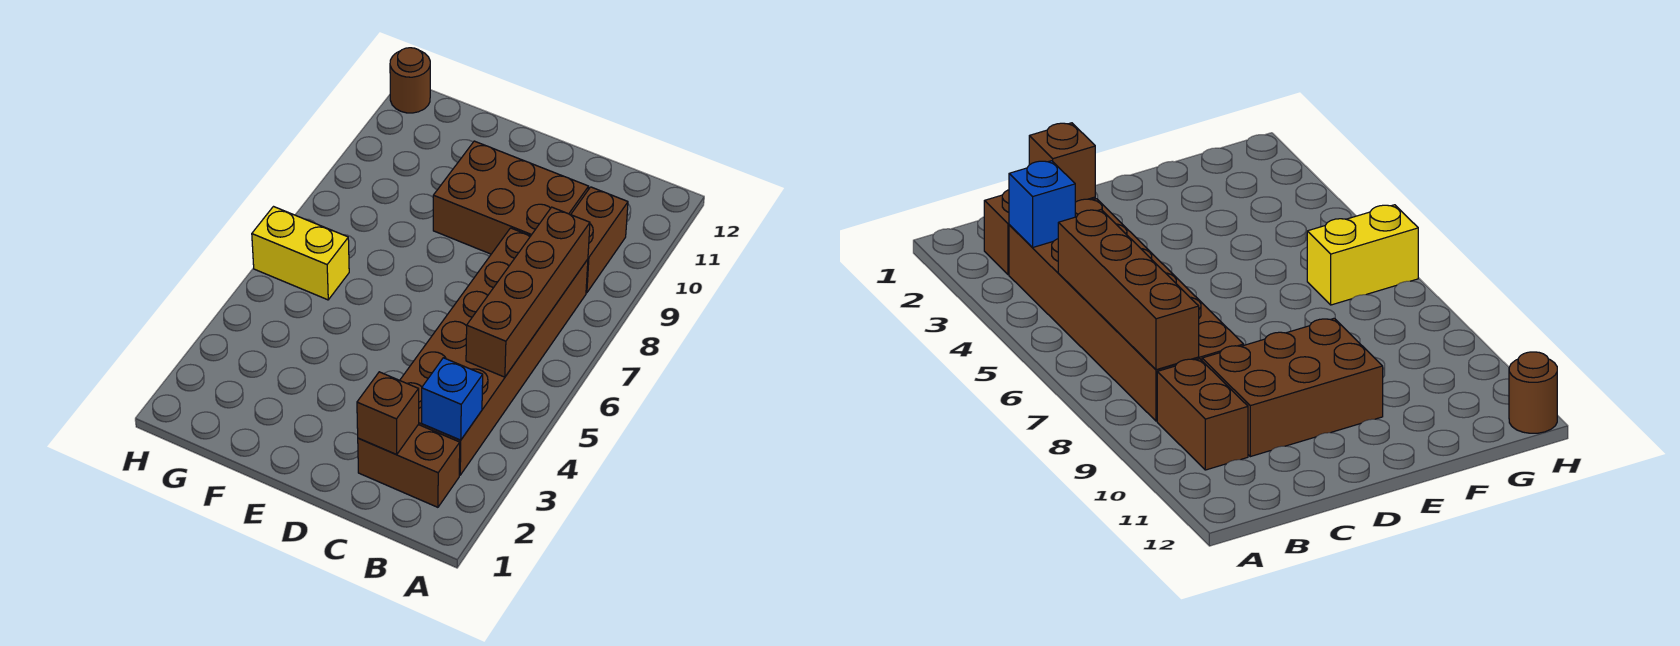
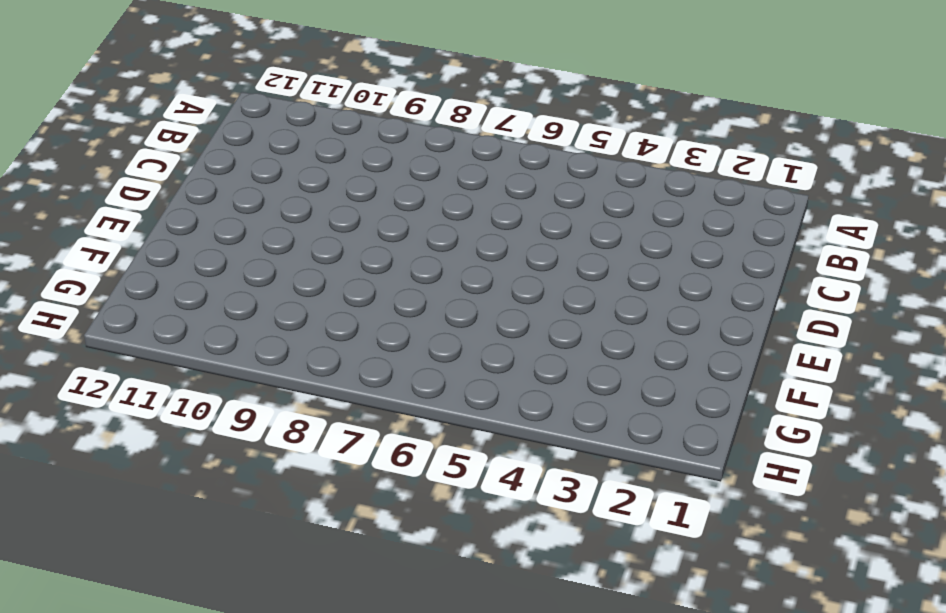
none -> brown brick B2:C2 level 1
none -> brown brick B3:C8 level 1

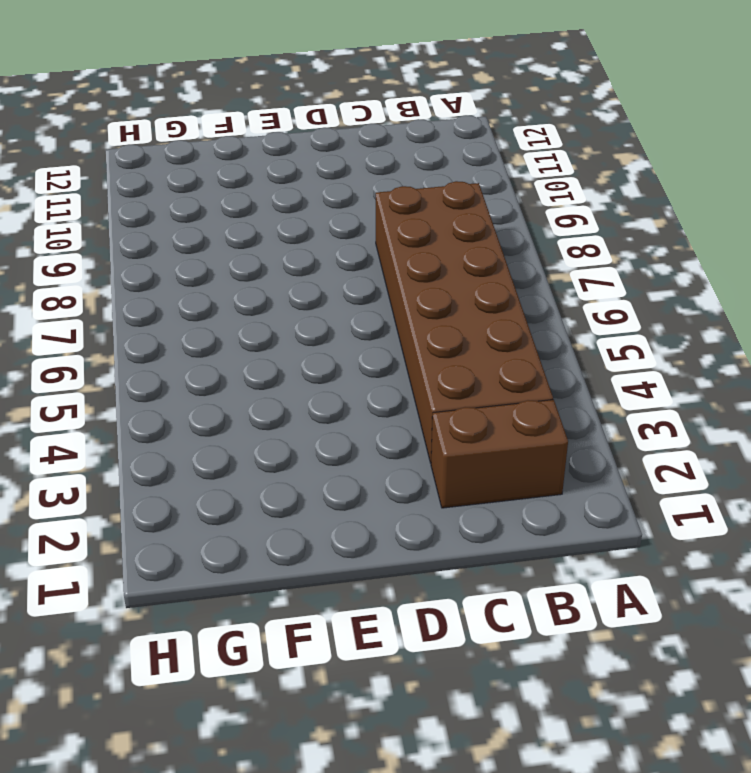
none -> brown brick B9:B10 level 1
none -> brown brick C9:E10 level 1

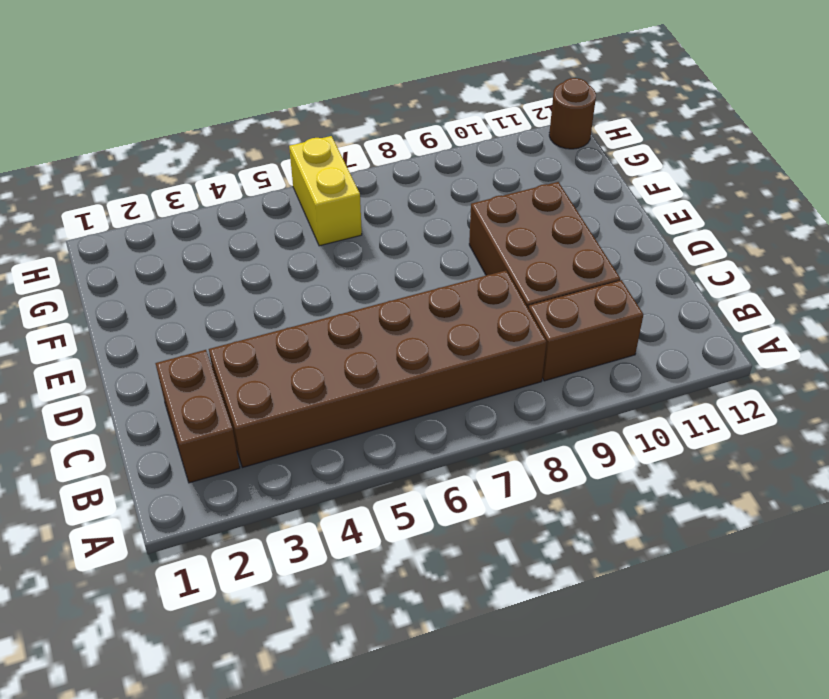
none -> blue brick B3 level 2
none -> brown brick B5:B8 level 2

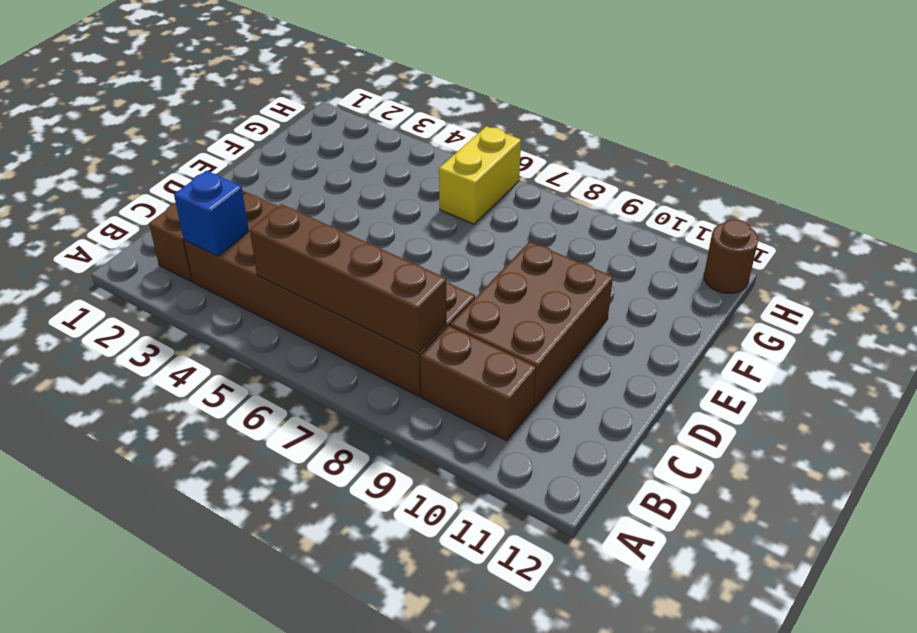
none -> brown brick C2 level 2

